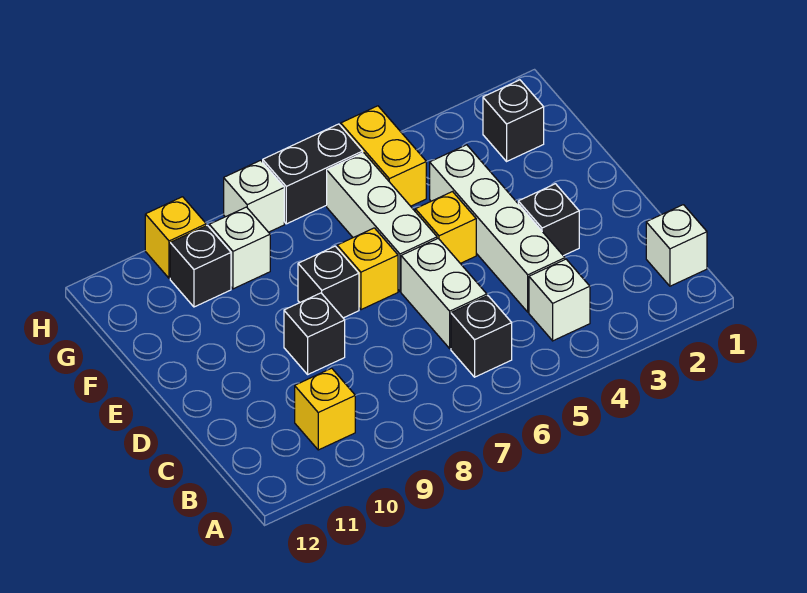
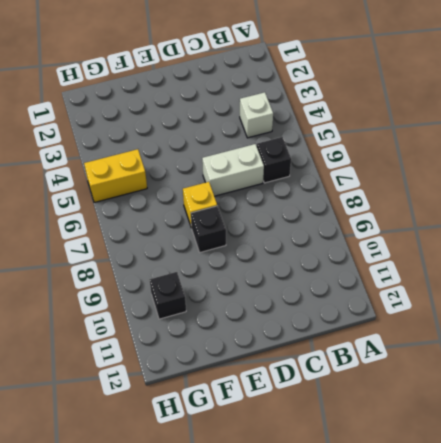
none -> white brick B1 level 1
none -> yellow brick B10 level 1
none -> white brick C4:F4 level 1

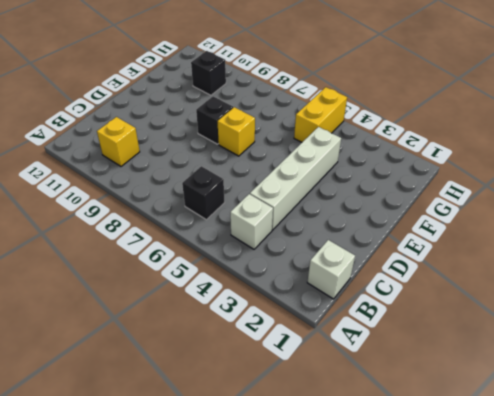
none -> white brick C6:D6 level 1
none -> black brick D3 level 1
none -> black brick D9 level 1

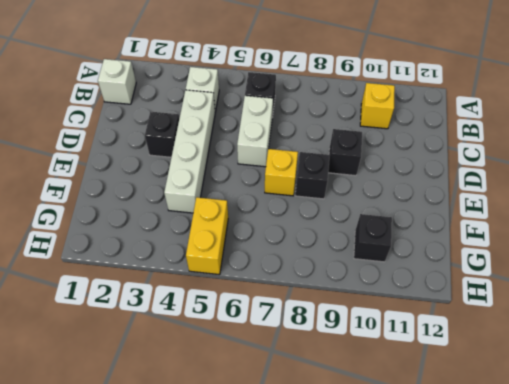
none -> yellow brick E5 level 1
none -> white brick E6:G6 level 1
none -> black brick G2 level 1

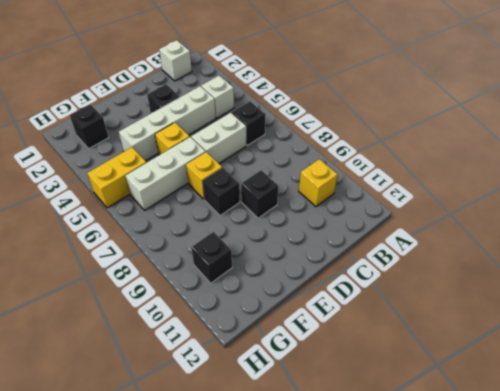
none -> white brick G9 level 1
none -> black brick H6:H7 level 1
none -> white brick H8 level 1

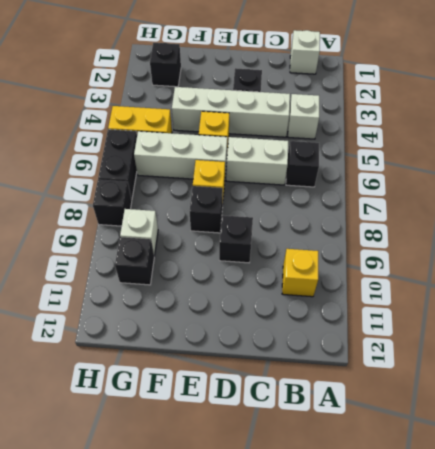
black brick H8 level 1 -> white brick H8 level 1
none -> yellow brick H10 level 1

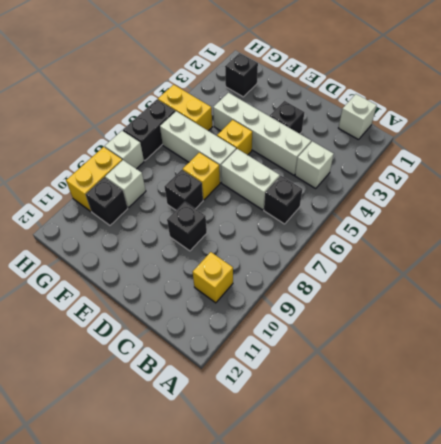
yellow brick H9:H10 level 1 -> yellow brick H10 level 1

